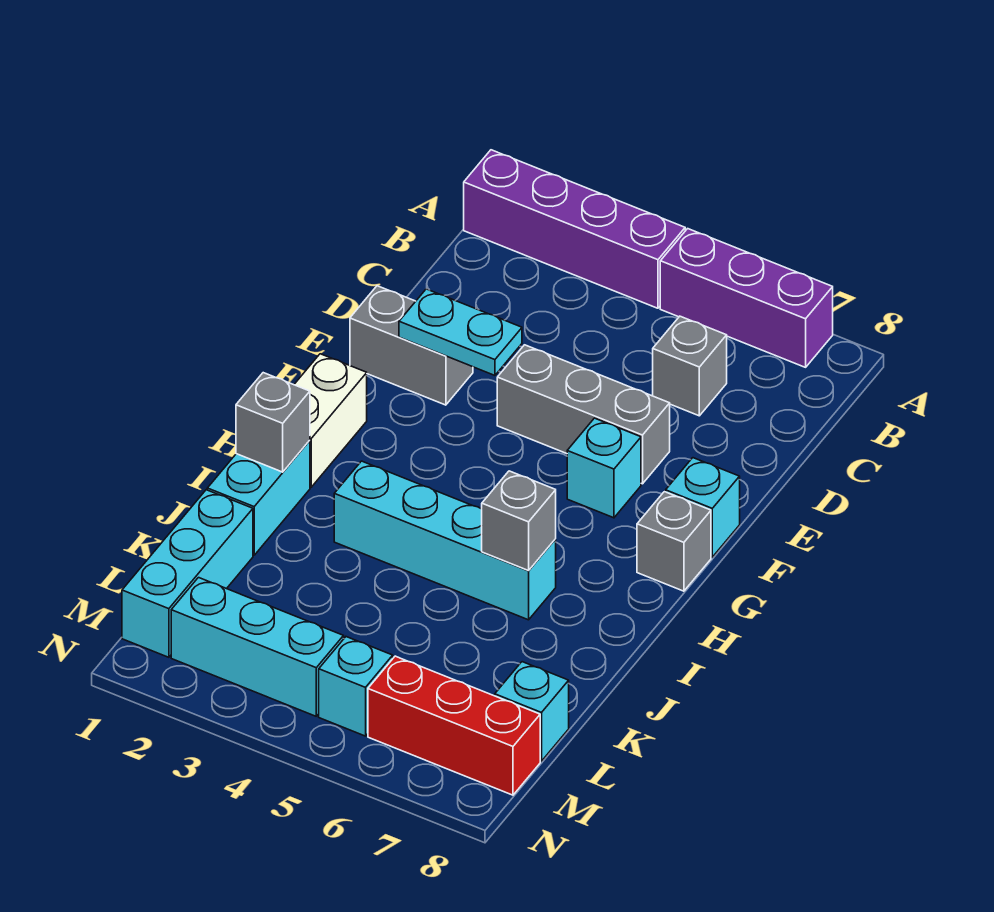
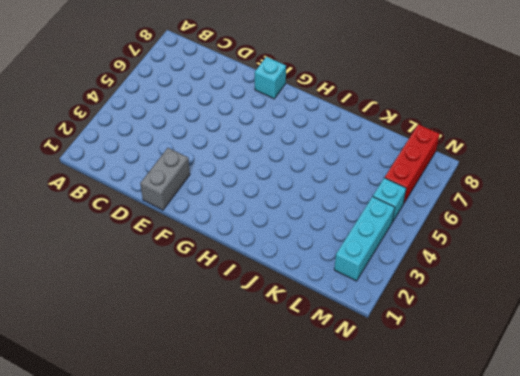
none -> purple brick A1:A4 level 1
none -> purple brick A5:A7 level 1
none -> grey brick C6 level 1

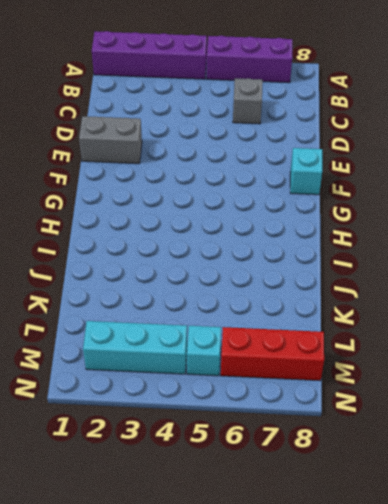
none -> grey brick E4:E6 level 1
none -> cyan brick F6 level 1
none -> white brick G1:H1 level 1

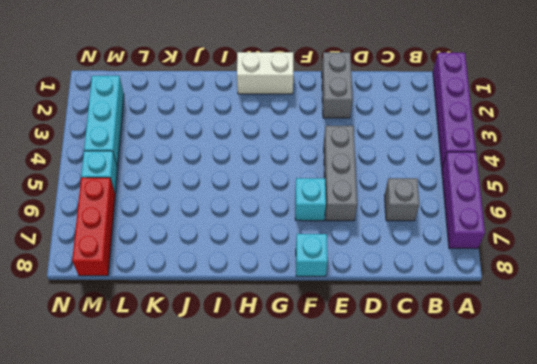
none -> grey brick G8 level 1
none -> cyan brick I1:J1 level 1
none -> cyan brick I3:I6 level 1

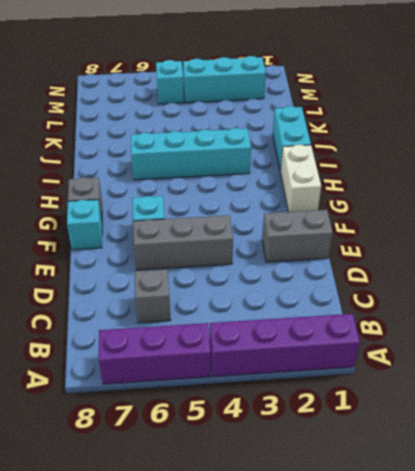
none -> cyan brick K1:M1 level 1
none -> cyan brick L8 level 1
none -> red brick M6:M8 level 1

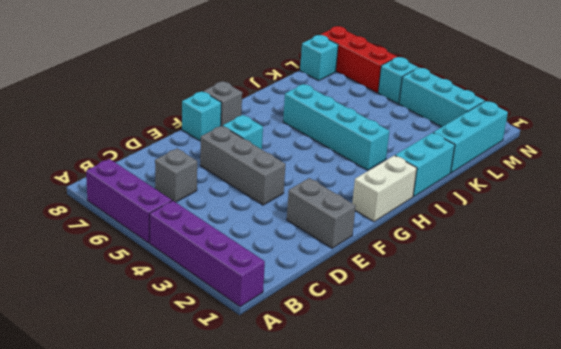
none -> cyan plate E2:E3 level 2
none -> grey brick I1 level 2
none -> grey brick I6 level 2

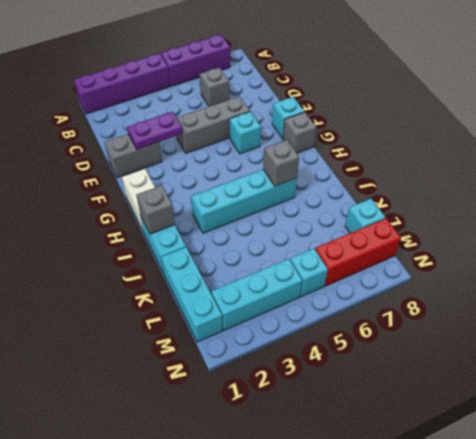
purple plate E2:E3 level 2 -> cyan plate E2:E3 level 2

